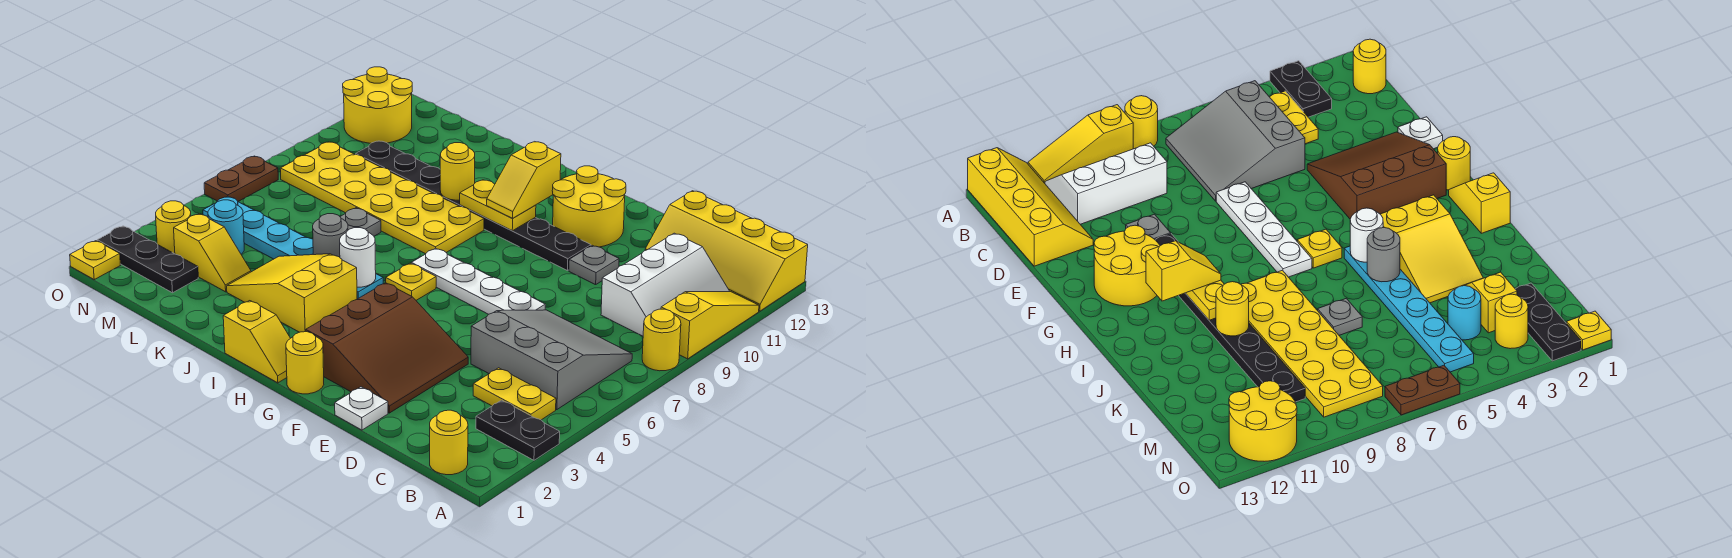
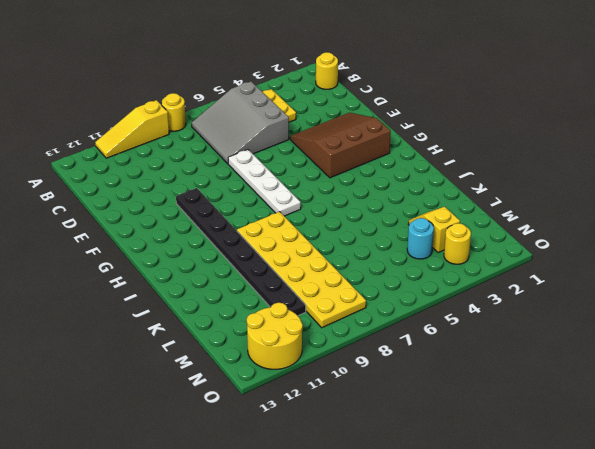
none -> black plate A3:B3 level 1
none -> yellow slope A12:D13 level 1 top 13
none -> white slope B9:C11 level 1 top C
none -> white plate E1 level 1

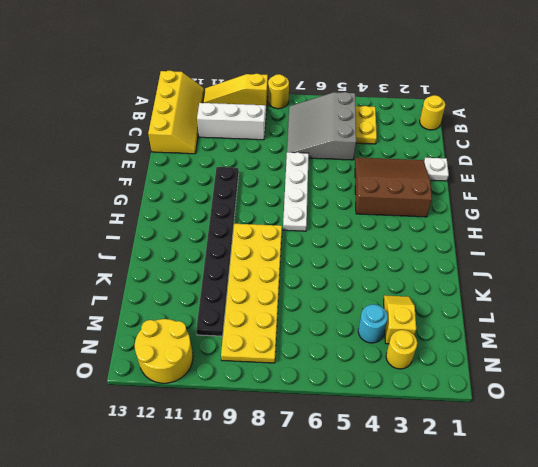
none -> black plate A3:B3 level 1
none -> grey plate E10 level 1
none -> yellow round brick F11:G12 level 1
none -> yellow round brick G1 level 1

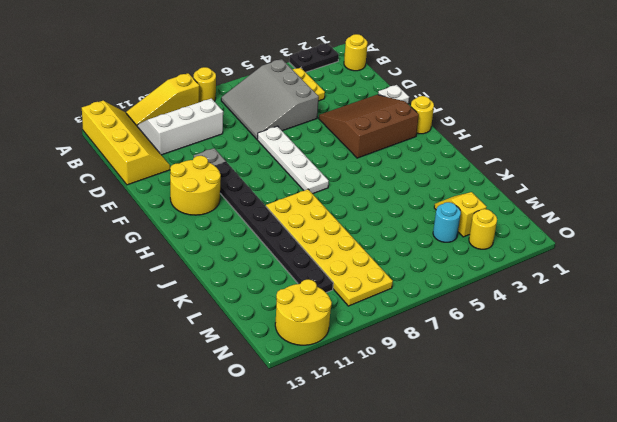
black plate A2:A3 level 1 -> black plate A3:B3 level 1
none -> yellow slope H1:I1 level 1 top I
none -> yellow plate H6 level 1
none -> yellow slope I3:K4 level 1 top I
none -> cyan plate I5:N5 level 1

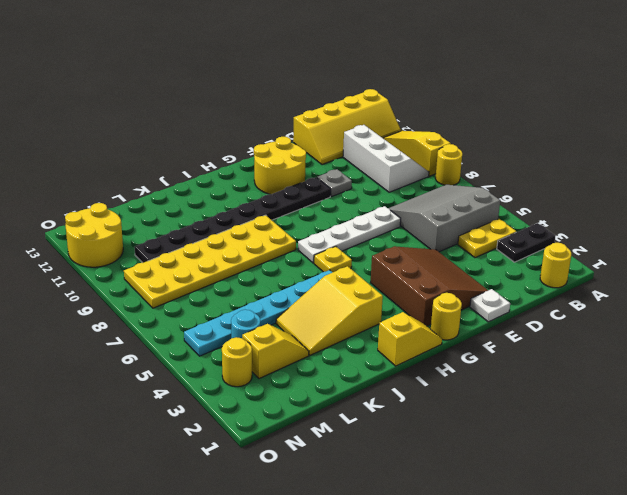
none -> grey plate K7 level 1
none -> black plate M2:O2 level 1
none -> yellow plate O1 level 1
none -> brown plate O6:O7 level 1

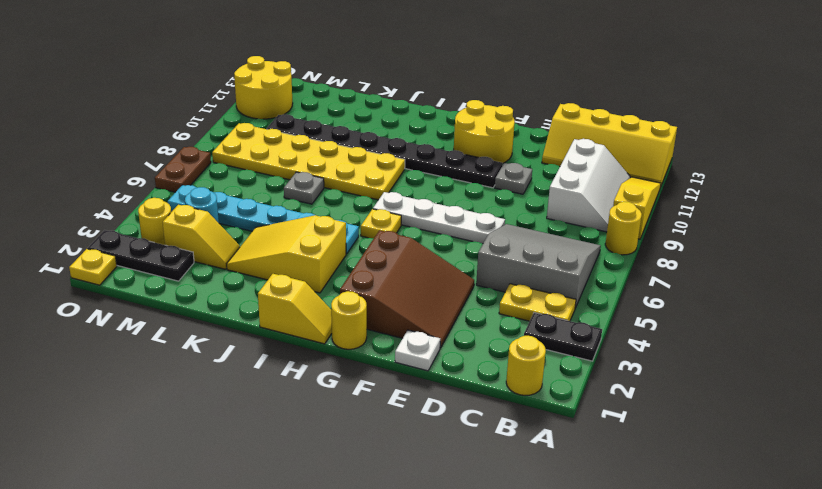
none -> yellow plate H10:I10 level 2
none -> white round brick I5 level 2
none -> grey round brick J5 level 2
none -> yellow round brick J10 level 2

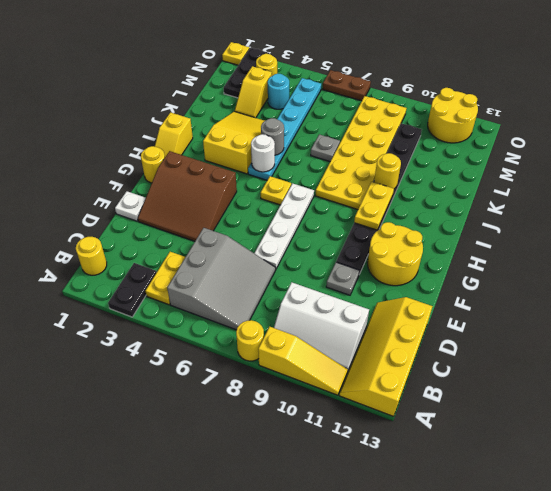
none -> yellow slope H10:H11 level 3 top 11

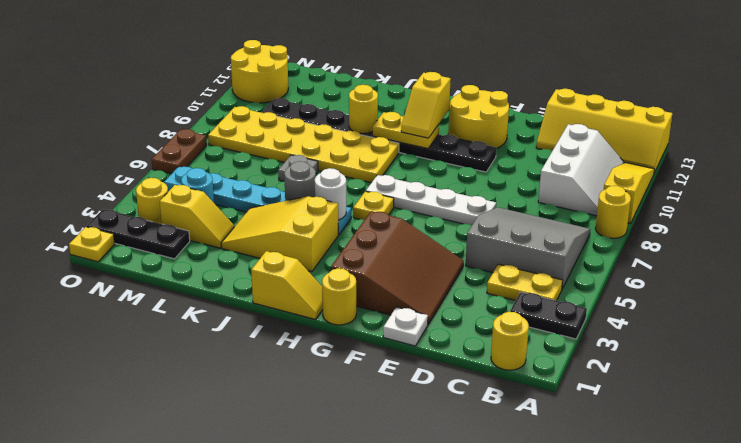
none -> grey plate E10 level 1

